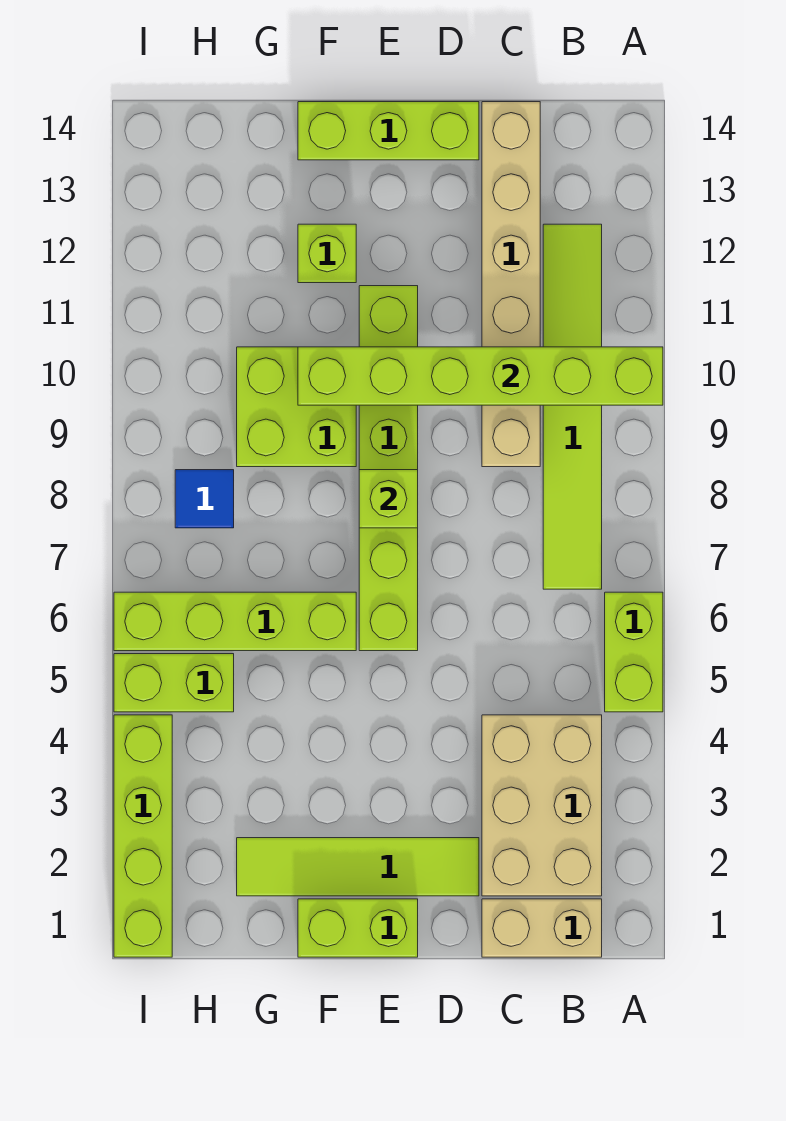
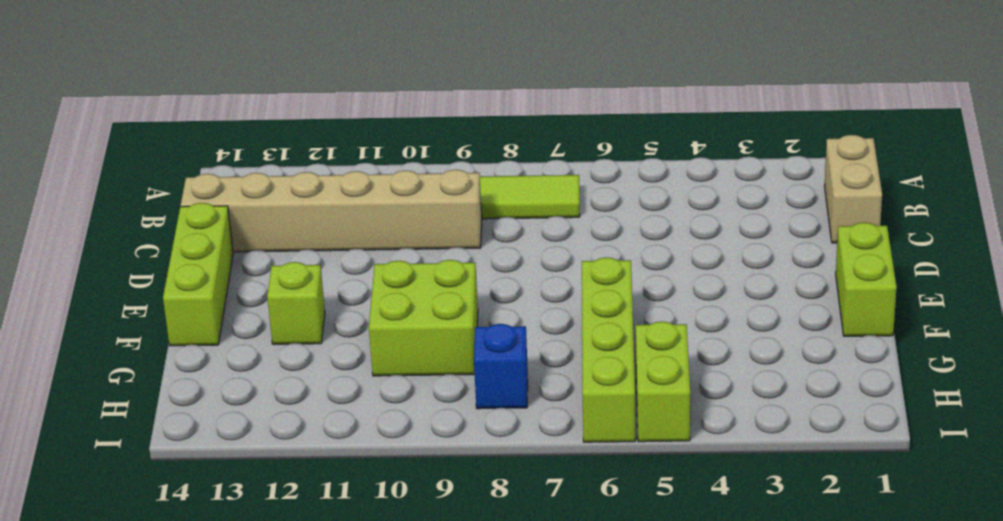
blue brick H8 level 1 -> blue tile H8 level 1
none -> lime brick A5:A6 level 1
none -> tan brick B2:C4 level 1
none -> lime tile D2:G2 level 1

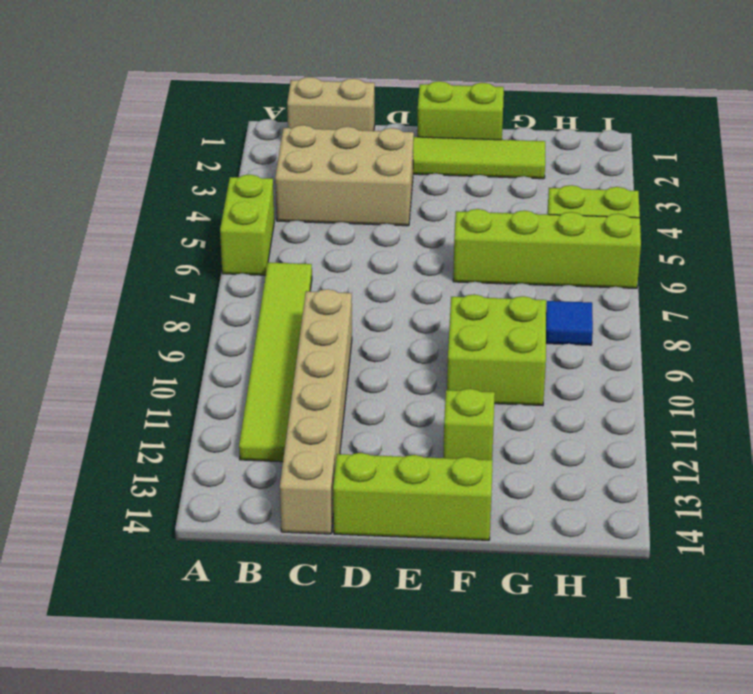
tan brick B3:D4 level 1 -> tan brick B2:C4 level 1
none -> lime brick E6:E11 level 1
none -> lime brick I1:I4 level 1
none -> lime brick A10:F10 level 2

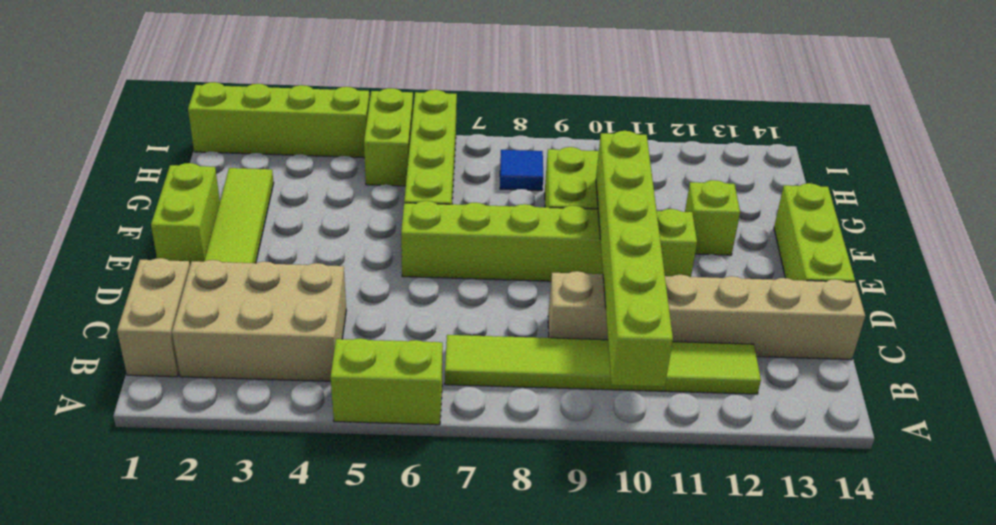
none -> lime brick E8 level 2

